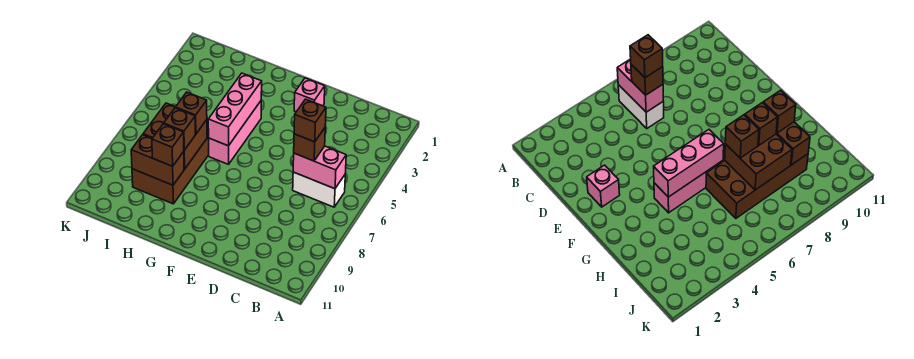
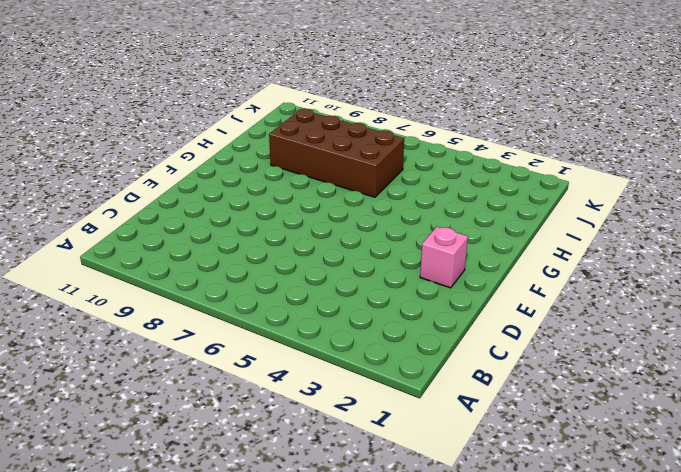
none -> white brick B6:C6 level 1
none -> pink brick G4:G6 level 1
none -> pink brick B6:C6 level 2

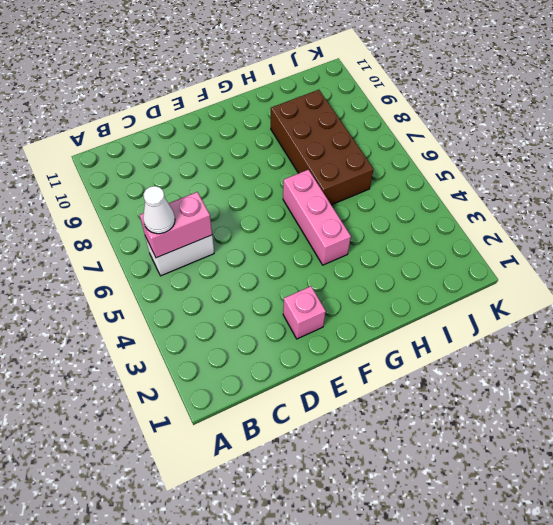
white cone B6 level 3 -> none
none -> pink brick G4:G6 level 2
none -> brown brick H7:I8 level 2
none -> brown brick H9:I9 level 2

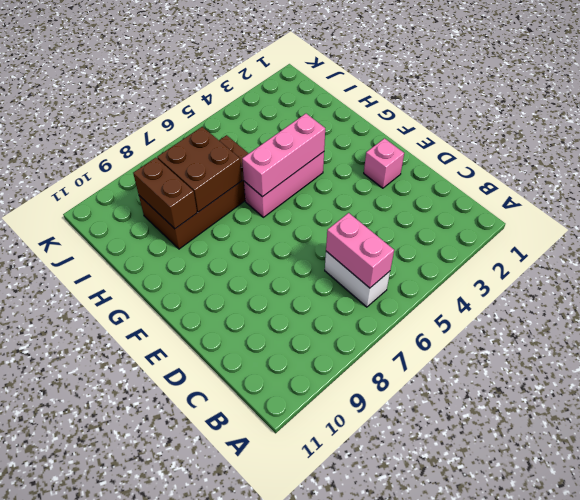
none -> brown brick C6 level 3
none -> brown brick H7 level 3
none -> brown brick H8 level 3

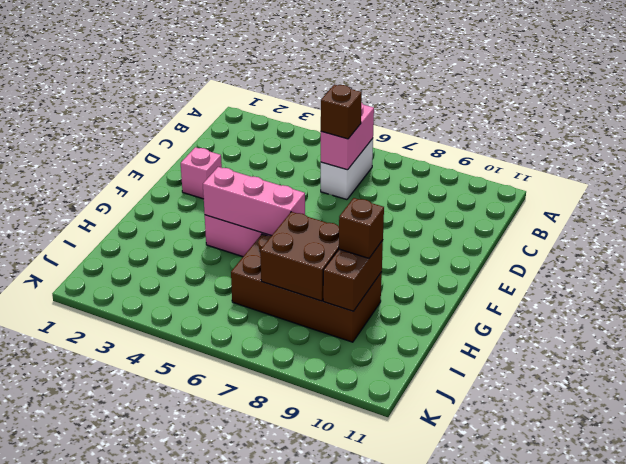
none -> brown brick H7 level 3
none -> brown brick H8 level 3
none -> brown brick C6 level 4

